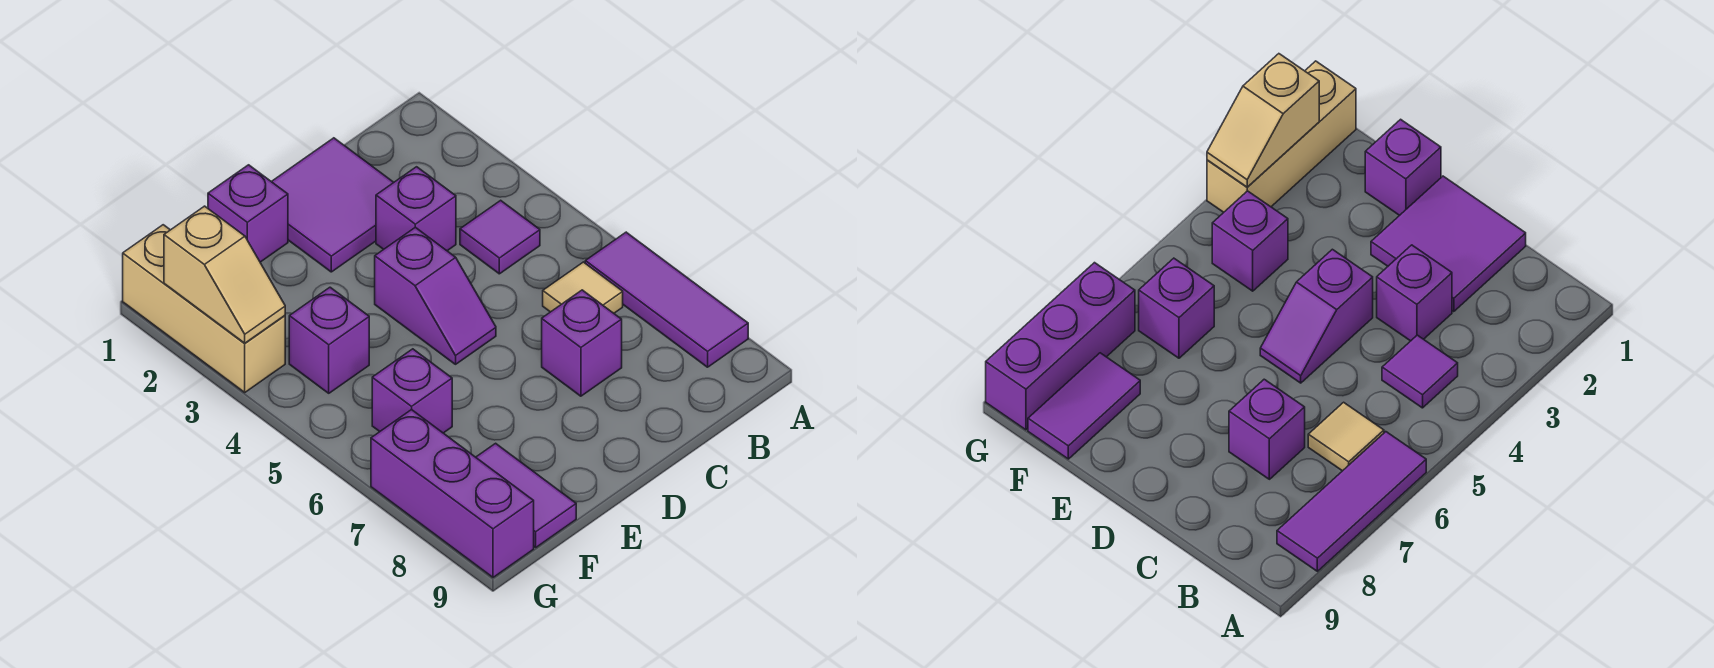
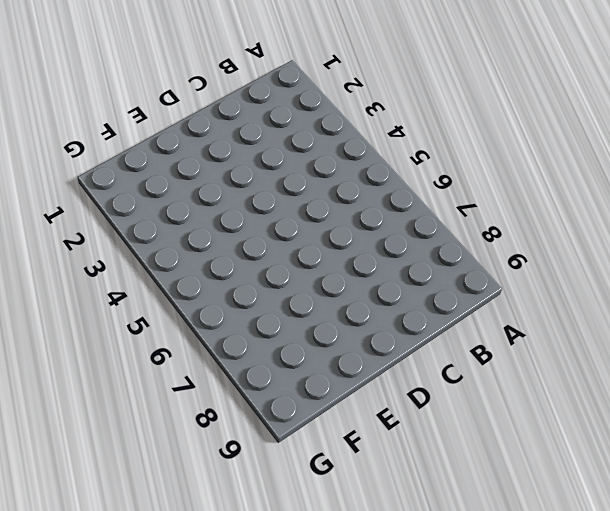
none -> purple tile A6:A8 level 1
none -> purple tile B4 level 1
none -> tan tile B6 level 1

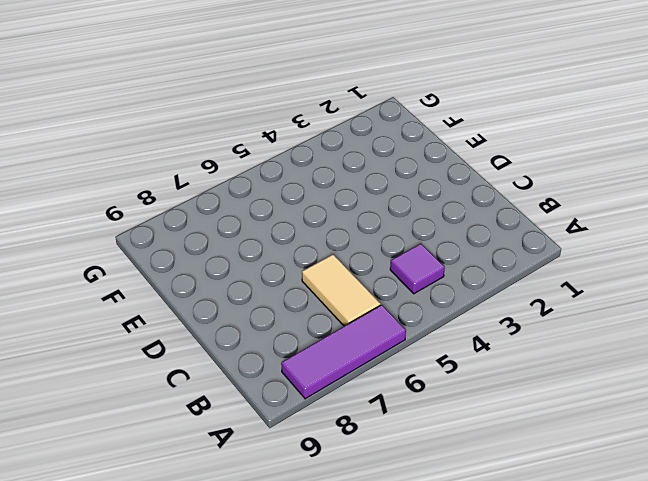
tan tile B6:C6 level 1 -> tan tile B6 level 1
none -> purple tile C1:D2 level 1
none -> purple brick C3 level 1
none -> purple brick C7 level 1

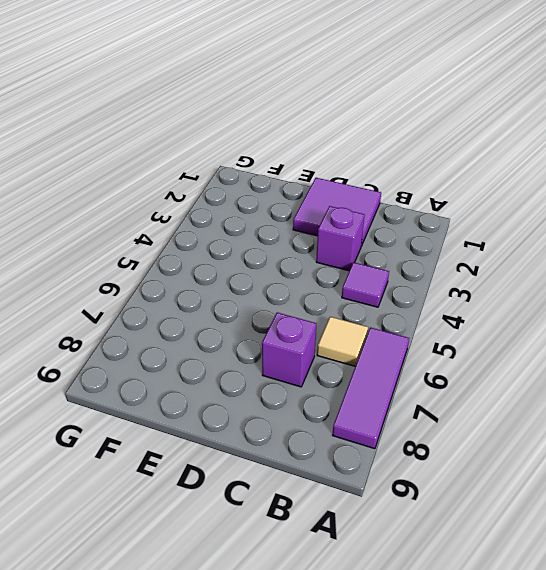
none -> purple slope D4:D5 level 1 top 4
none -> purple brick E1 level 1
none -> purple brick F4 level 1

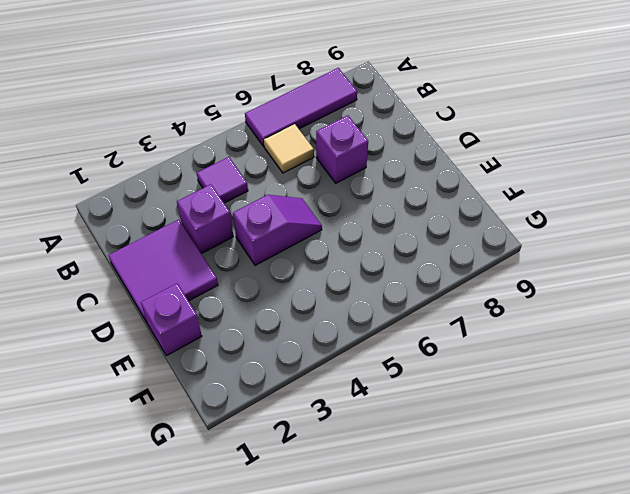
none -> purple brick F4 level 1
none -> purple brick F6 level 1
none -> purple tile F8:F9 level 1

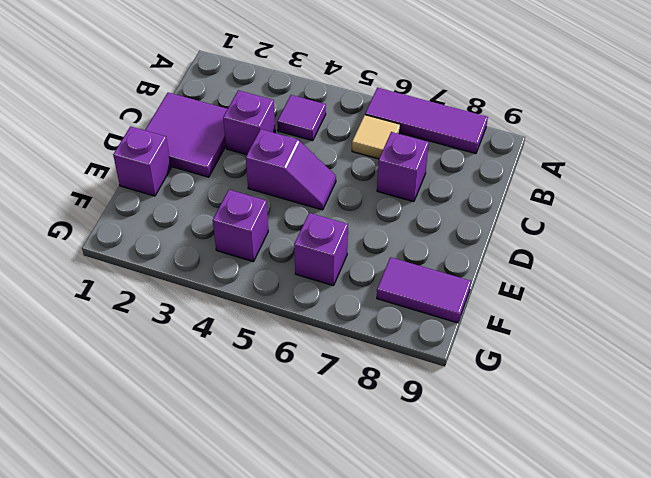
none -> tan brick G1:G3 level 1
none -> purple brick G7:G9 level 1
none -> tan slope G2:G3 level 2 top 2

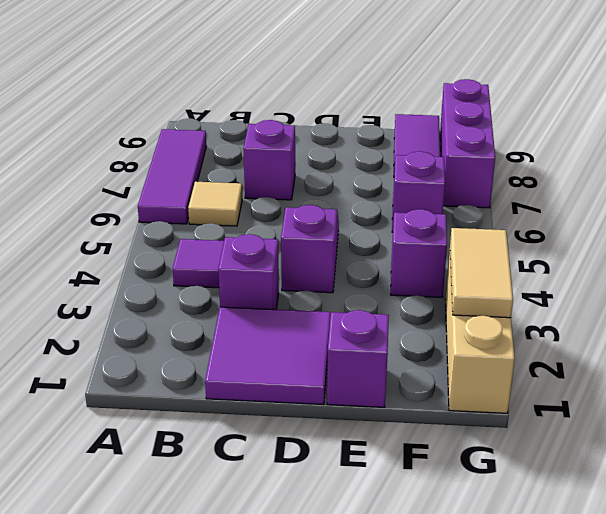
tan tile G2:G3 level 2 -> tan slope G2:G3 level 2 top 2

